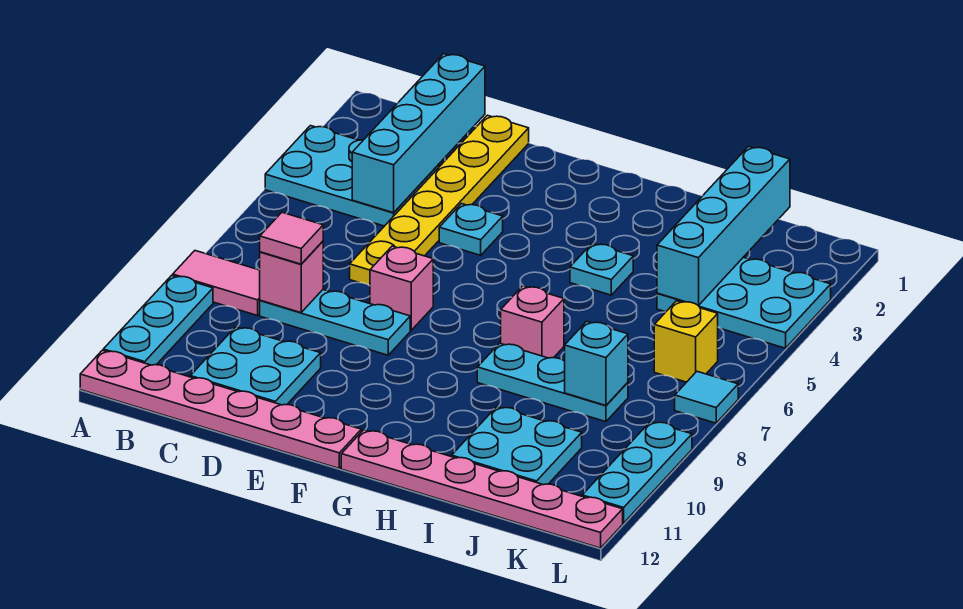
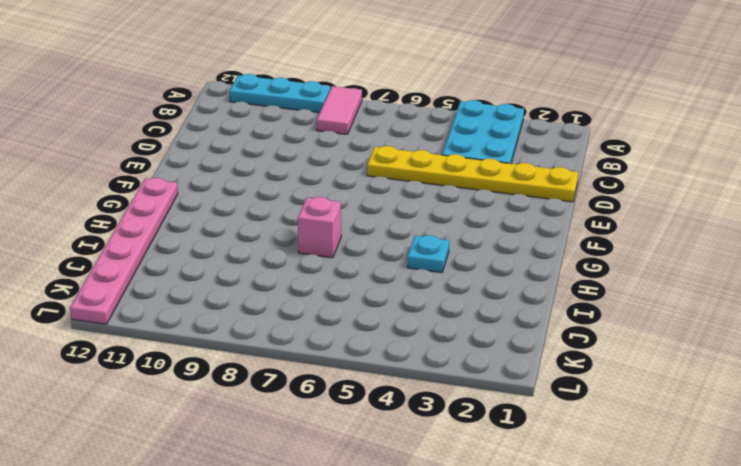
none -> pink plate A12:F12 level 1
none -> cyan plate C8:E8 level 1
none -> cyan plate C10:D11 level 1

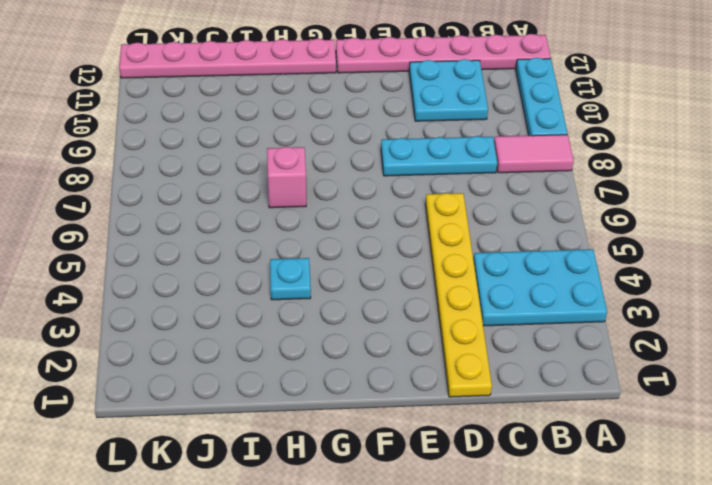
none -> cyan plate E4 level 1
none -> pink brick E7 level 1
none -> cyan plate H8:J8 level 1

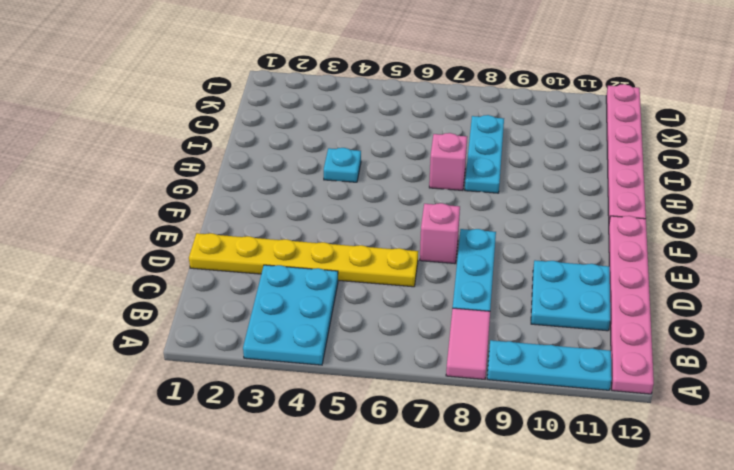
none -> cyan plate E4 level 1
none -> cyan plate I10:J11 level 1
none -> cyan plate J3:L4 level 1

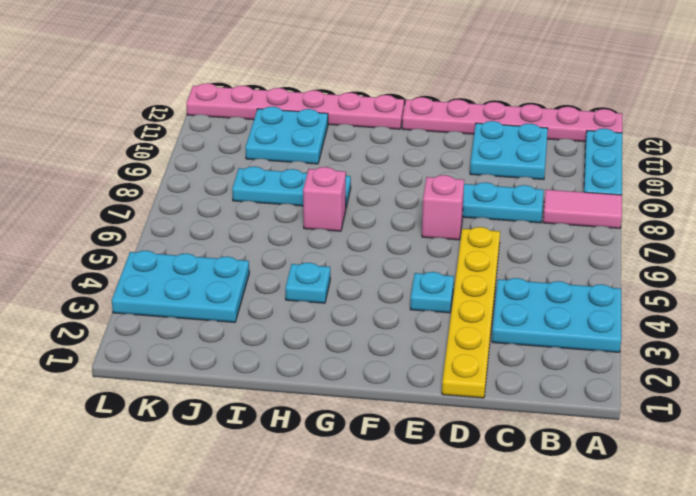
none -> yellow brick K6 level 1
none -> cyan tile L7 level 1
none -> cyan plate L9:L11 level 1

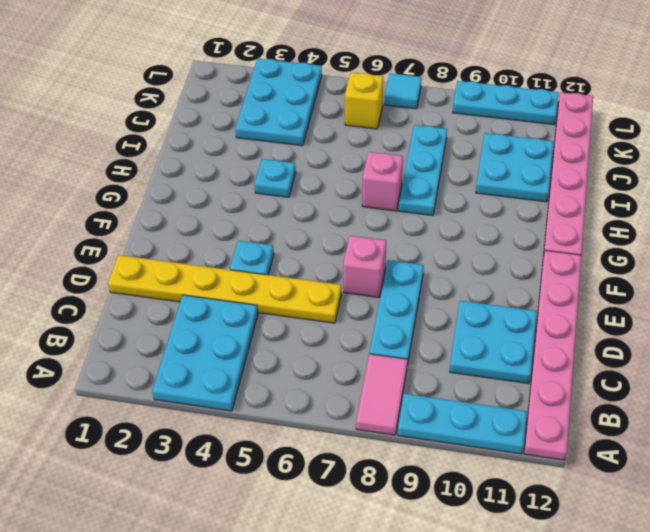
none -> cyan brick C1:C4 level 2
none -> pink brick C8 level 2
none -> cyan brick J1:J4 level 2

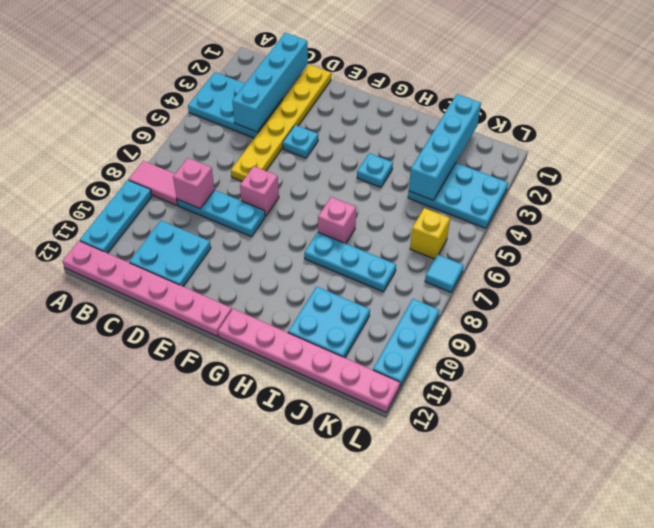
none -> cyan brick J8 level 2
none -> pink tile C8 level 3

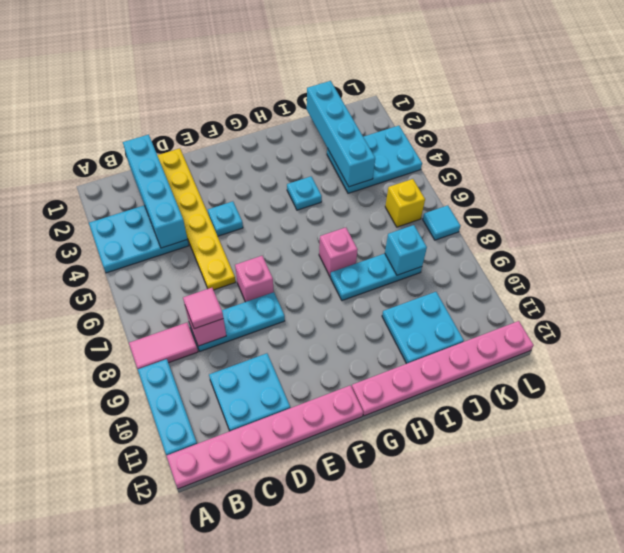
none -> cyan plate L9:L11 level 1

